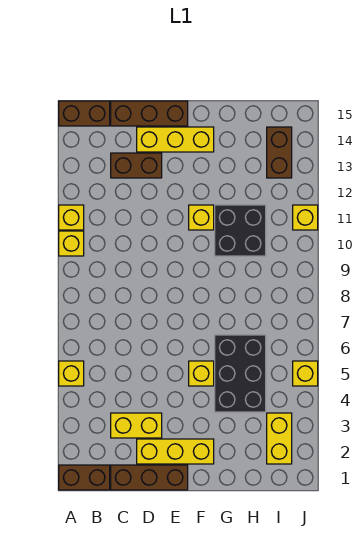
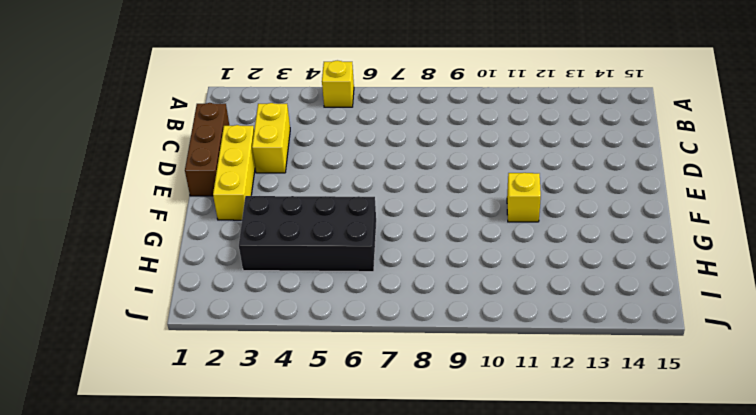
black brick G3:H6 level 1 -> black brick G4:H6 level 1
none -> brown brick A1:B1 level 1
none -> yellow brick A10 level 1
none -> yellow brick A11 level 1

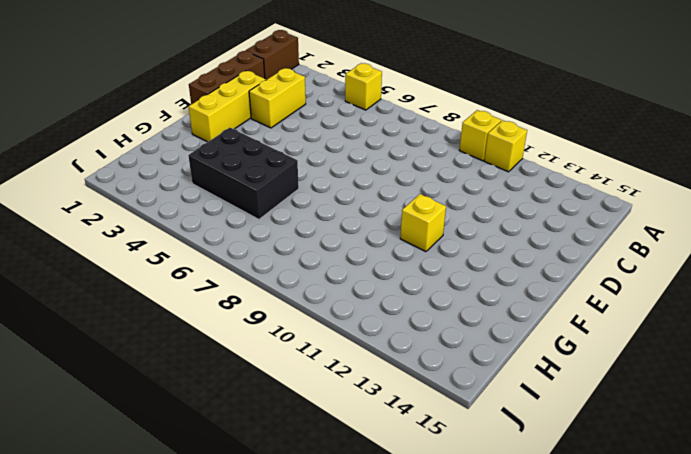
none -> brown brick A15:B15 level 1
none -> brown brick C13:D13 level 1
none -> brown brick C15:E15 level 1

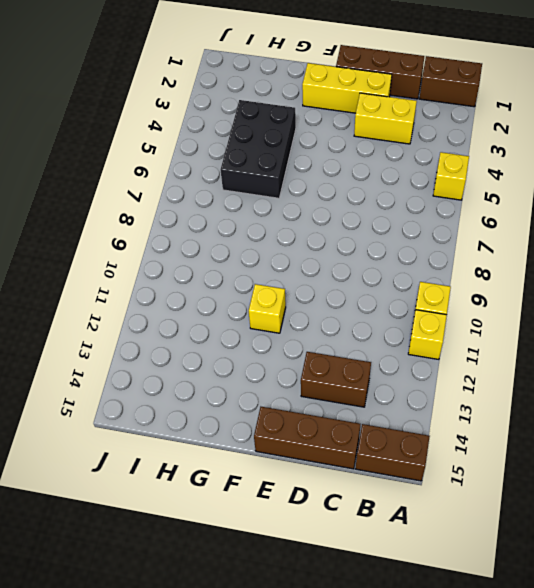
none -> yellow brick D14:F14 level 1
none -> yellow brick F5 level 1
none -> black brick G10:H11 level 1

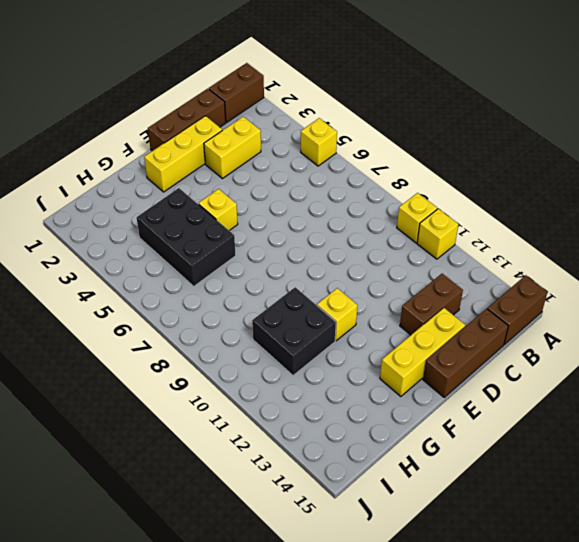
none -> yellow brick I2:I3 level 1
none -> brown brick I13:I14 level 1
none -> yellow brick J5 level 1

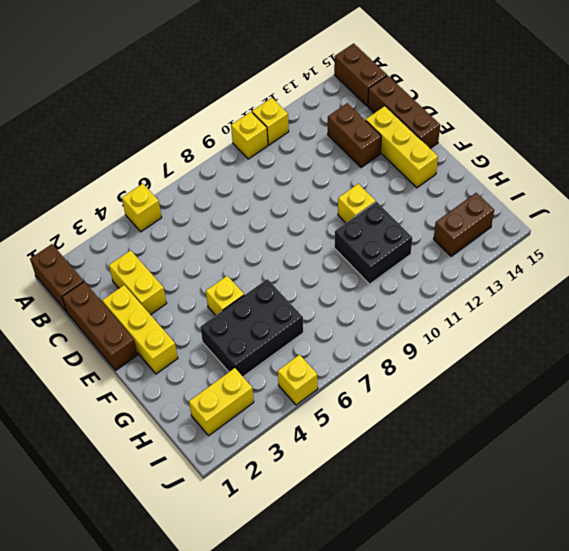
none -> yellow brick J11 level 1

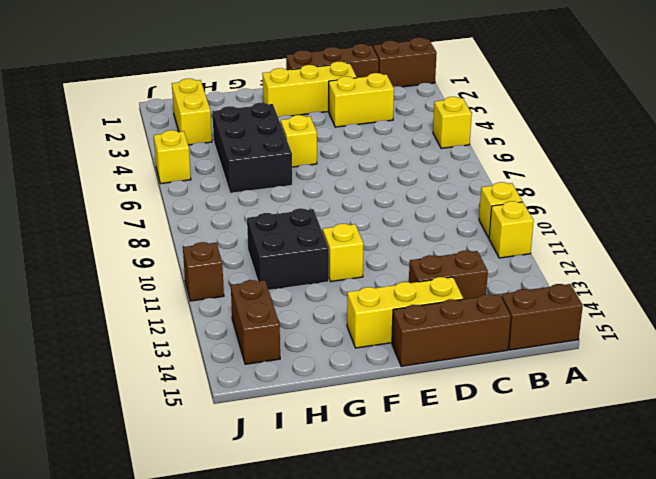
brown brick J11 level 1 -> yellow brick J11 level 1

